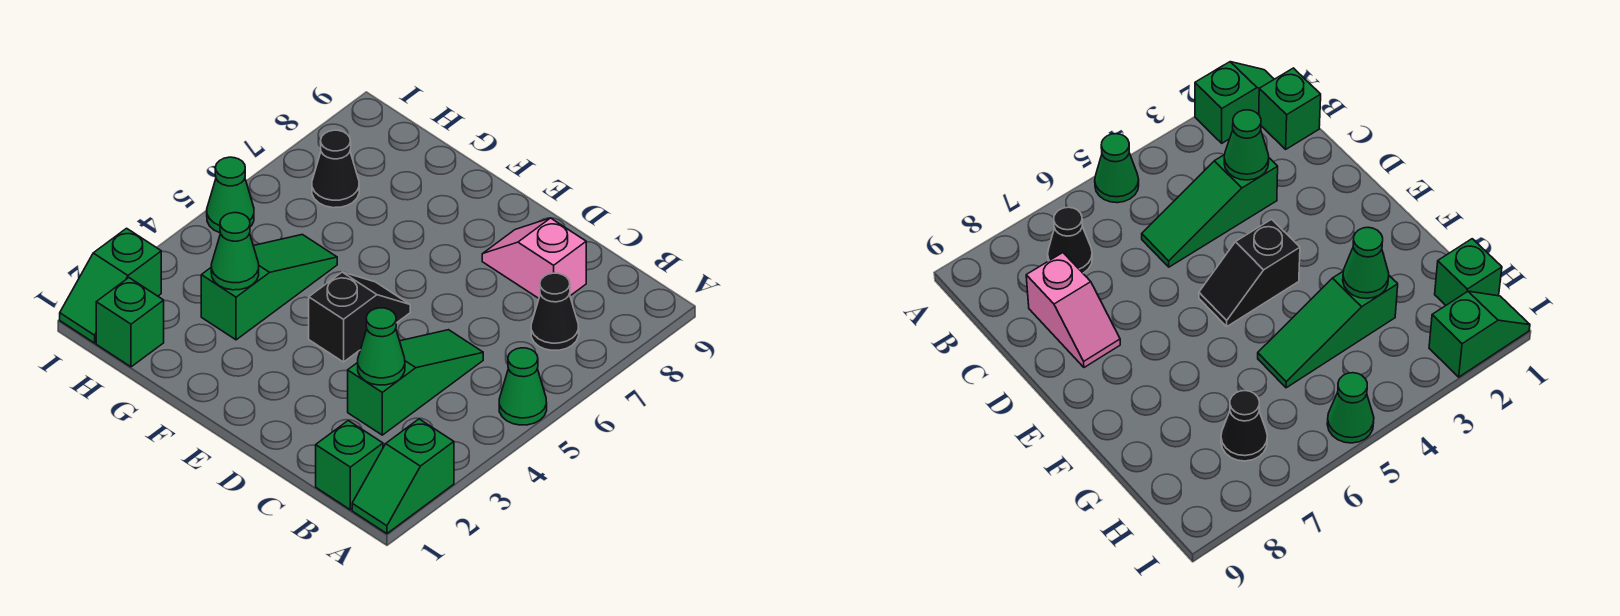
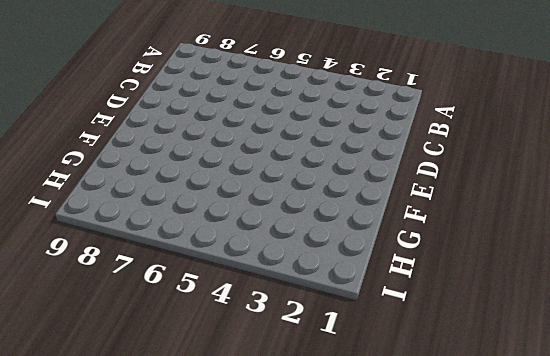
none -> green slope A1:A2 level 1 top 2
none -> green cone A5 level 1
none -> green brick B1 level 1

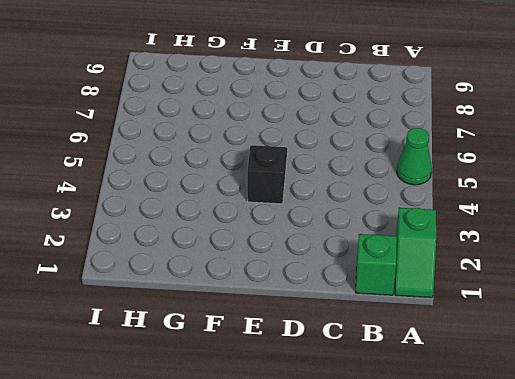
none -> black cone B7 level 1
none -> green slope C3:C5 level 1 top 3
none -> pink slope C8:D8 level 1 top C

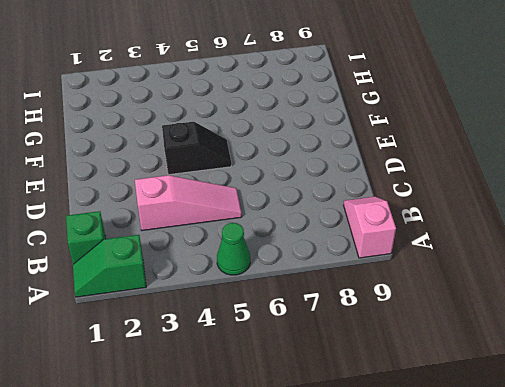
pink slope A9:B9 level 1 top A -> pink slope C8:D8 level 1 top C
pink slope C3:C5 level 1 top 3 -> green slope C3:C5 level 1 top 3
none -> black cone B7 level 1
none -> green slope G3:G5 level 1 top 3
none -> green brick H1 level 1

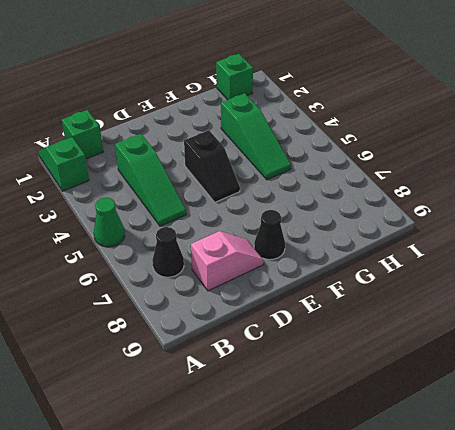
black cone E8 level 1 -> black cone H7 level 1
none -> green slope I1:I2 level 1 top 2
none -> green cone I5 level 1
none -> green cone C3 level 2

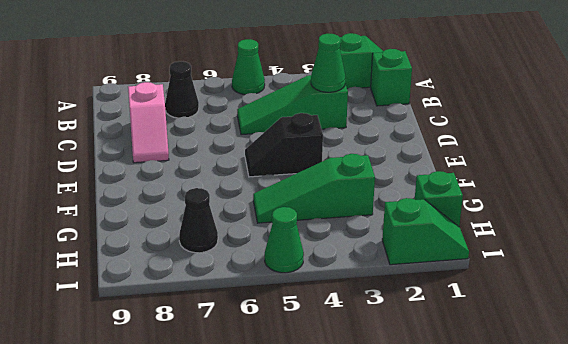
none -> green cone G3 level 2

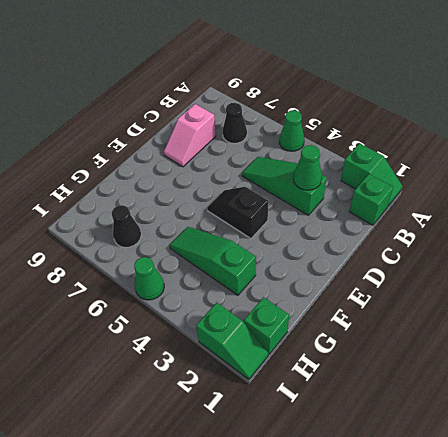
none -> green cone G3 level 2

